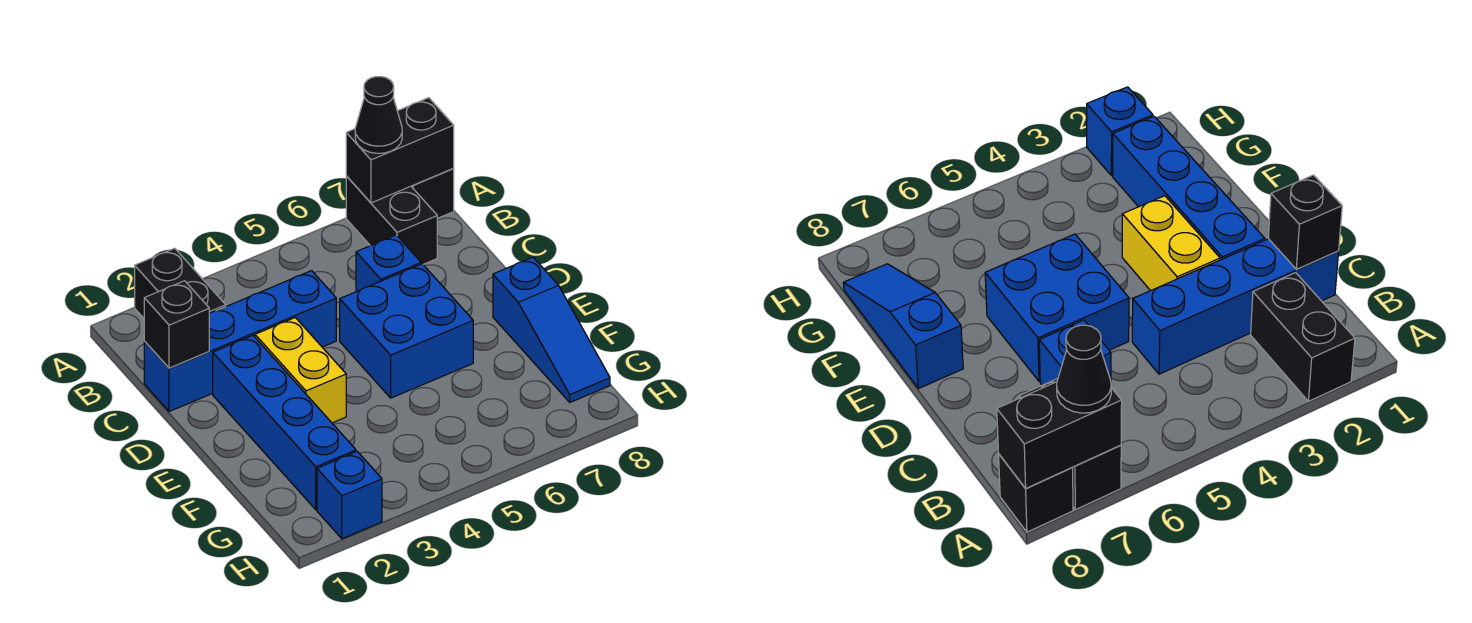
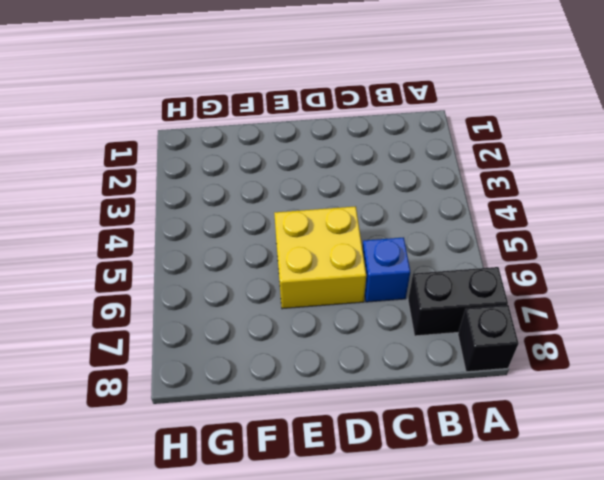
yellow brick D5:E6 level 1 -> blue brick D5:E6 level 1
none -> black brick A2:B2 level 1
none -> blue brick C1:C4 level 1
none -> blue brick D2:G2 level 1

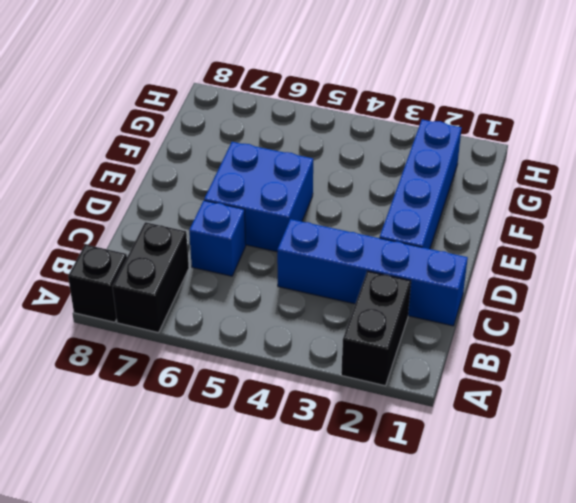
none -> yellow brick D3:E3 level 1
none -> blue slope E8:G8 level 1 top E
none -> blue brick H2 level 1

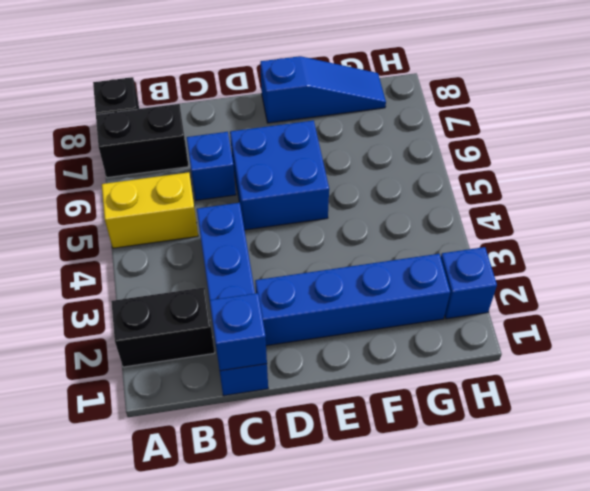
yellow brick A5:B5 level 1 -> yellow brick D3:E3 level 1
blue brick C1 level 2 -> black brick C1 level 2
none -> black brick A7:A8 level 2
none -> black cone A7 level 3

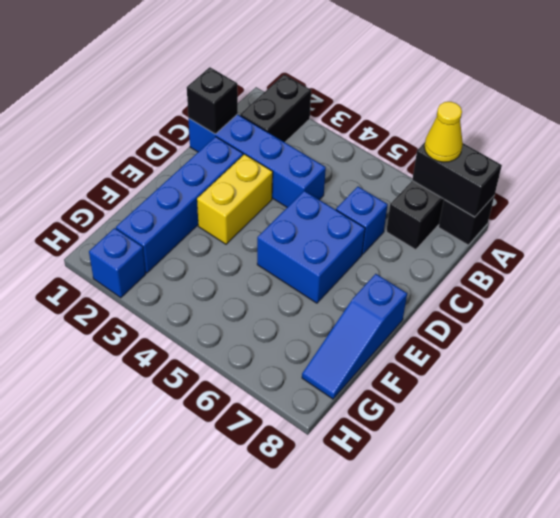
yellow cone A7 level 3 -> black cone A7 level 3

